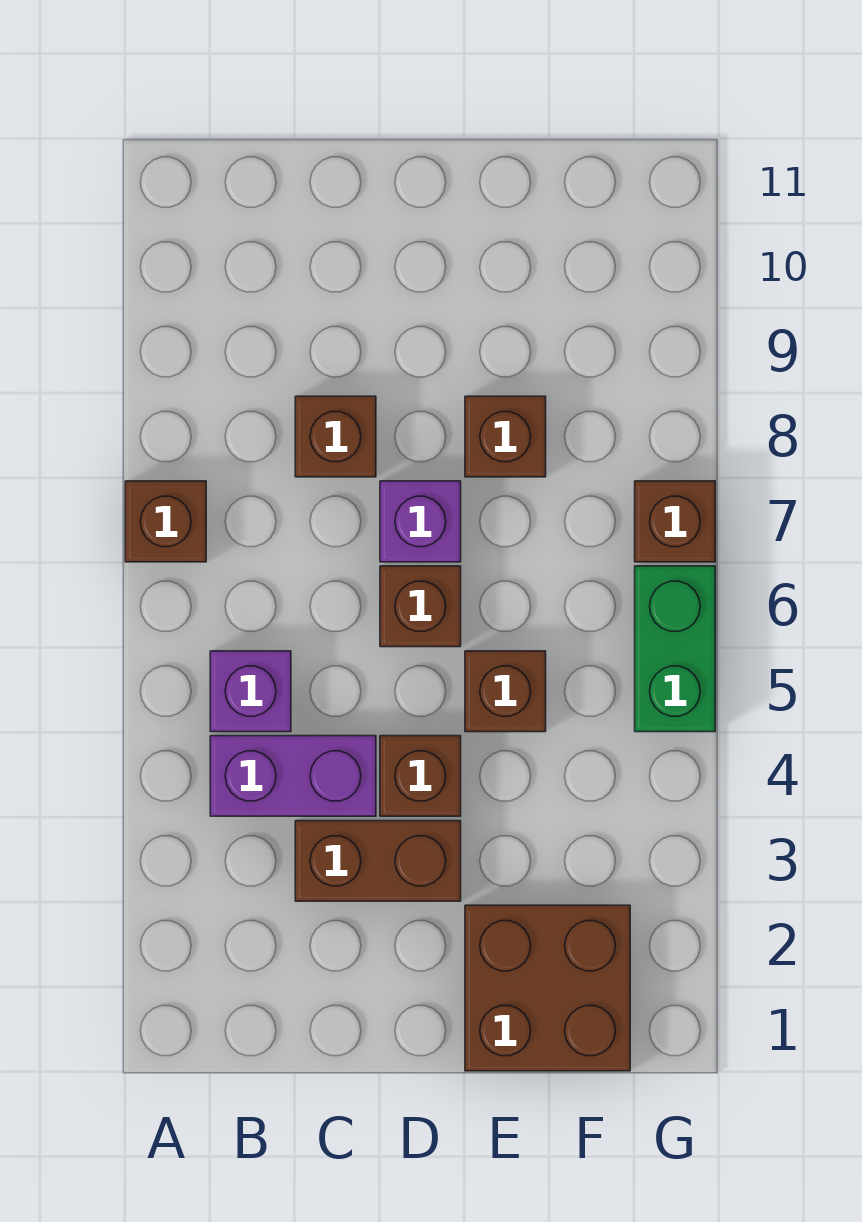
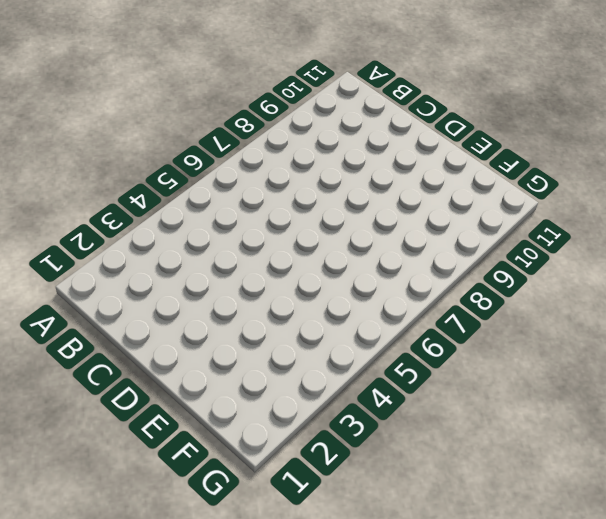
none -> brown brick A7 level 1
none -> purple brick B4:C4 level 1
none -> purple brick B5 level 1

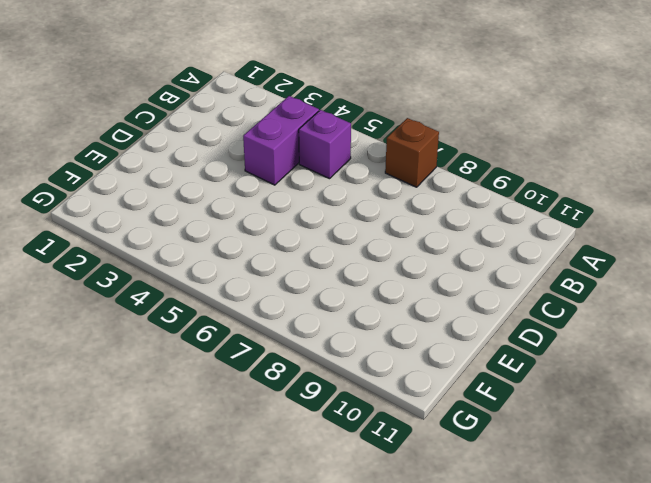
none -> brown brick C3:D3 level 1
none -> brown brick C8 level 1
none -> brown brick D4 level 1

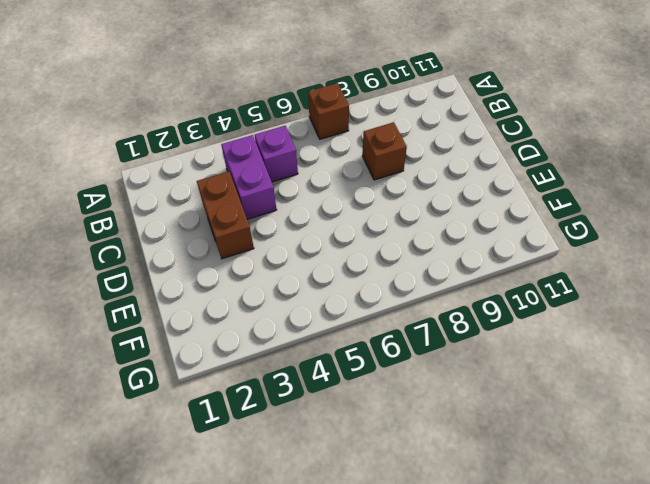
none -> brown brick D4 level 1
none -> brown brick D6 level 1
none -> purple brick D7 level 1

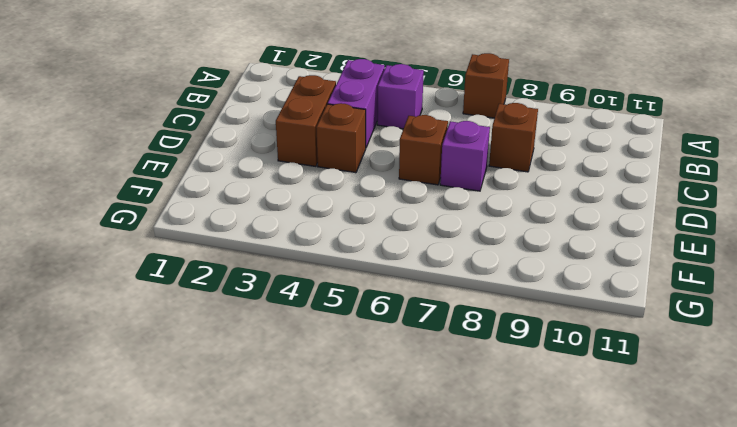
none -> brown brick E1:F2 level 1
none -> brown brick E5 level 1
none -> brown brick E8 level 1

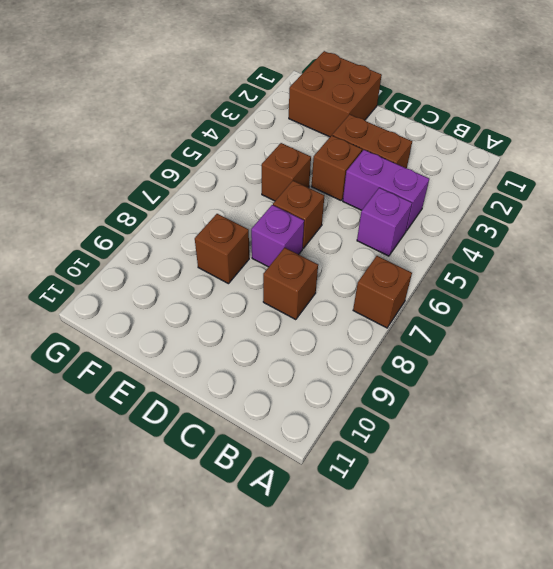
none -> green brick G5:G6 level 1
none -> brown brick G7 level 1

